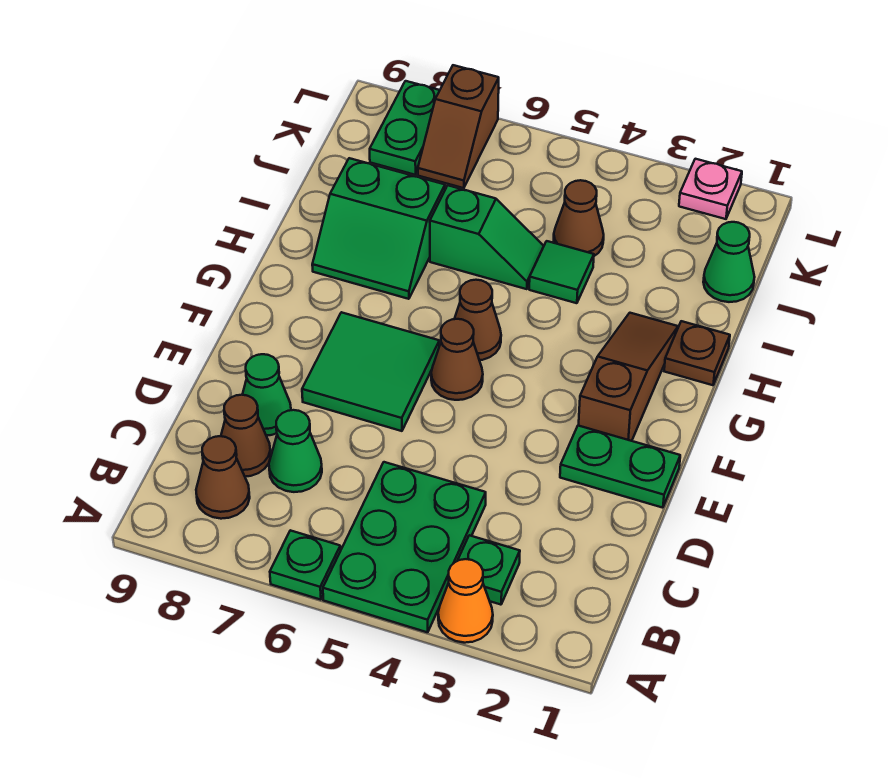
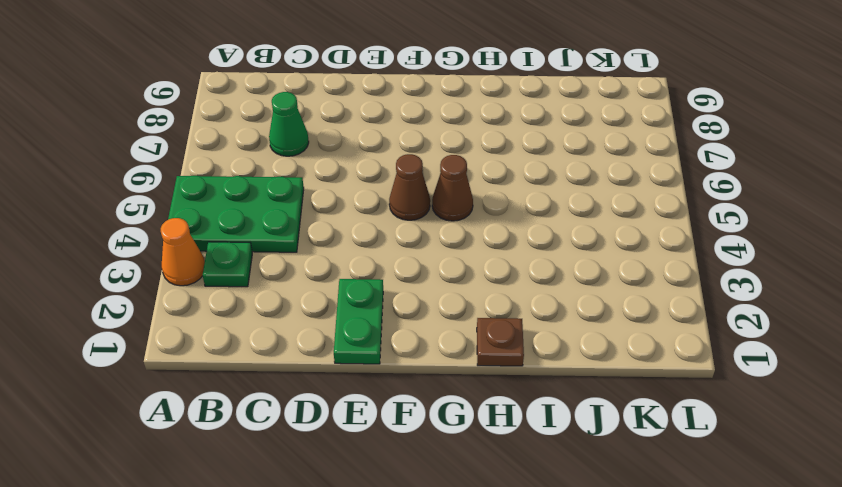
none -> green plate A6 level 1
none -> brown cone B8 level 1
none -> brown cone C8 level 1

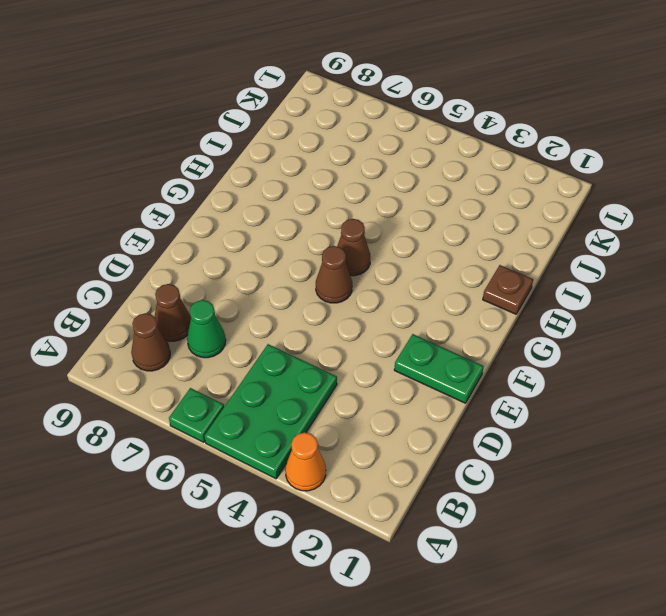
none -> green plate B3 level 1
none -> green cone D8 level 1
none -> green tile E6:F7 level 1

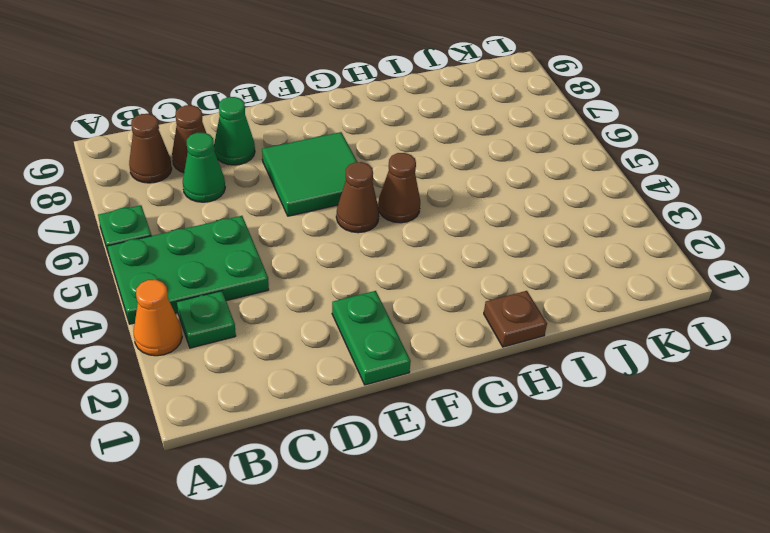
none -> brown slope F2:H2 level 1 top F
none -> green slope H7:I8 level 1 top I
none -> green tile I4 level 1

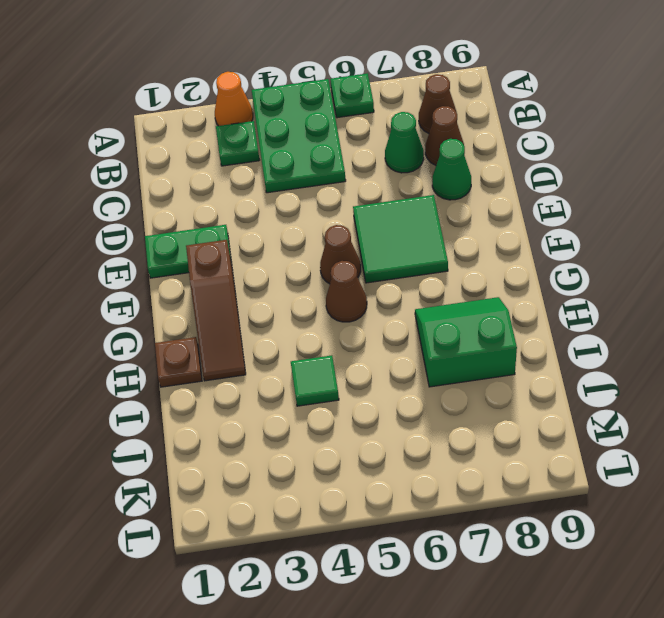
none -> green slope I5:I6 level 1 top 6
none -> green cone J1 level 1
none -> brown cone J4 level 1

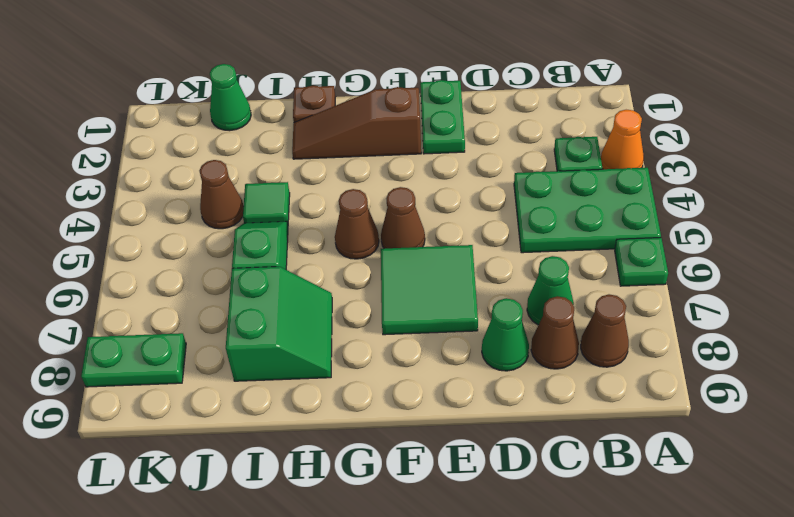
none -> brown slope K7:L7 level 1 top L
none -> pink plate L2 level 1

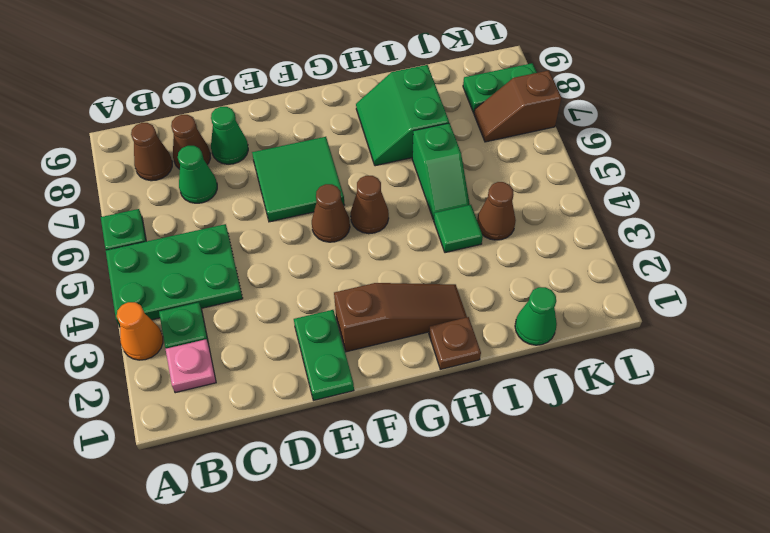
pink plate B2 level 1 -> pink plate L2 level 1

